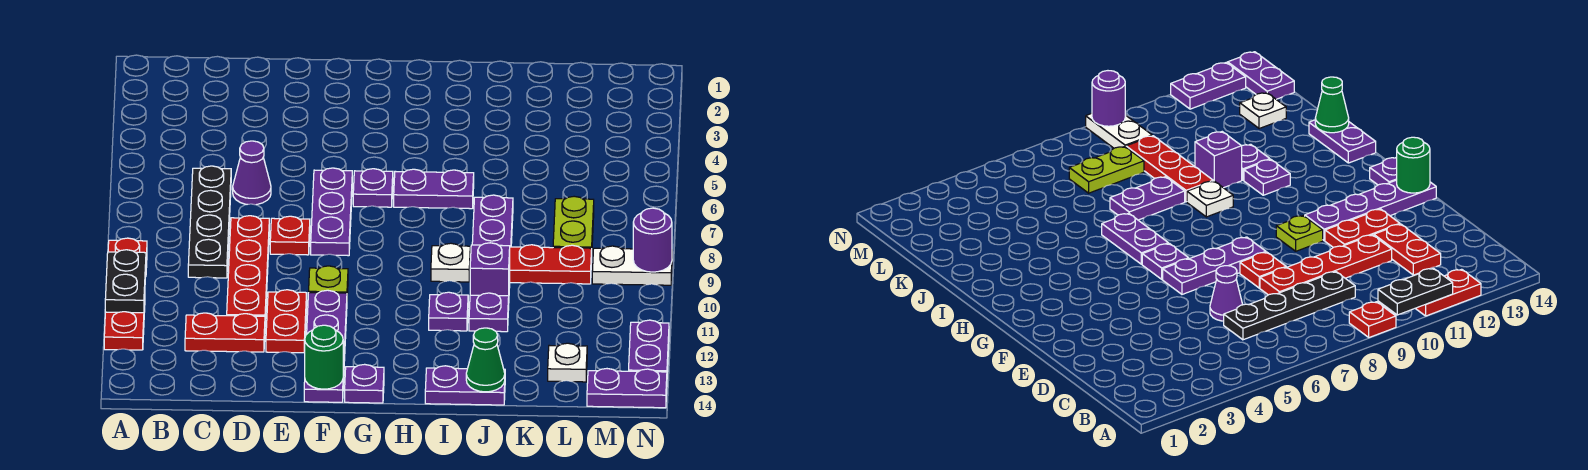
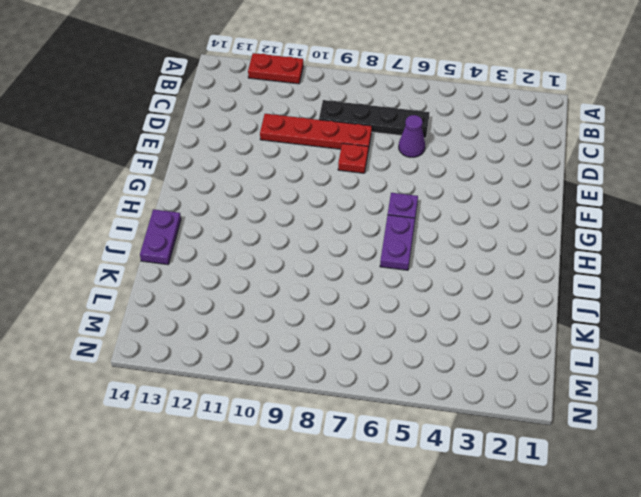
none -> red plate A9 level 1
none -> red plate C12:D12 level 1
none -> red plate E11:E12 level 1
none -> purple plate F6:F8 level 1

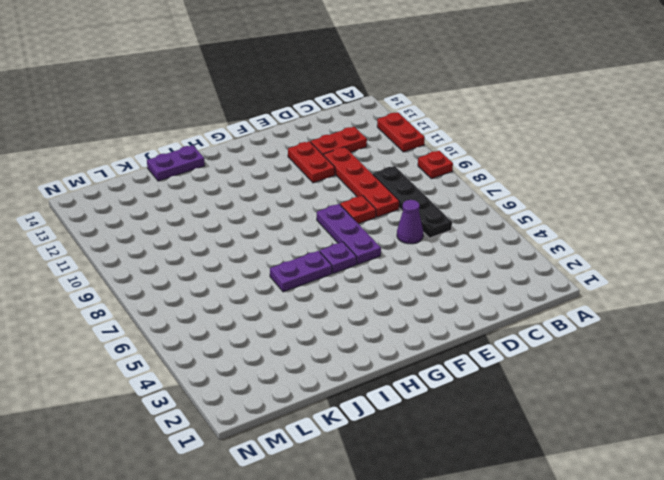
none -> lime plate F10 level 1
none -> purple plate F11:F14 level 1
none -> purple plate G14 level 1
none -> white plate I9 level 1

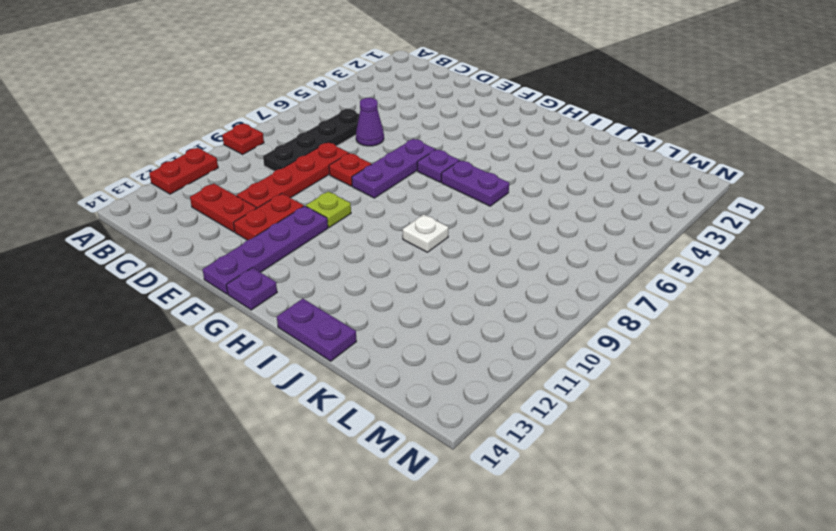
none -> purple plate I11 level 1
none -> purple plate J7:J8 level 1
none -> red plate J9:L9 level 1
none -> purple brick J10 level 1

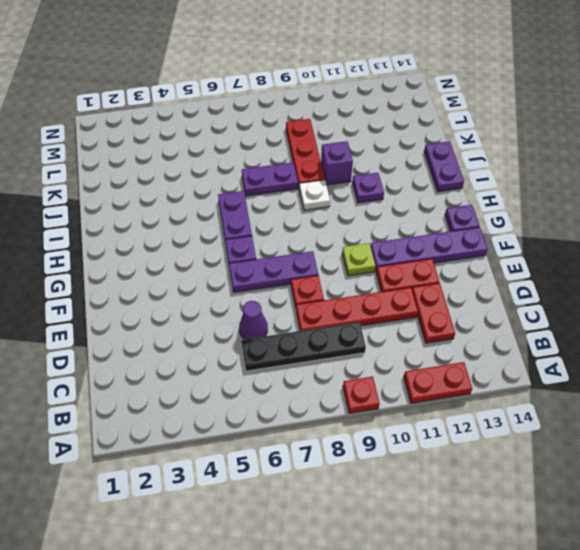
none -> purple plate J11 level 1
none -> lime plate L7:L8 level 1
none -> white plate L13 level 1
none -> white plate M9:N9 level 1

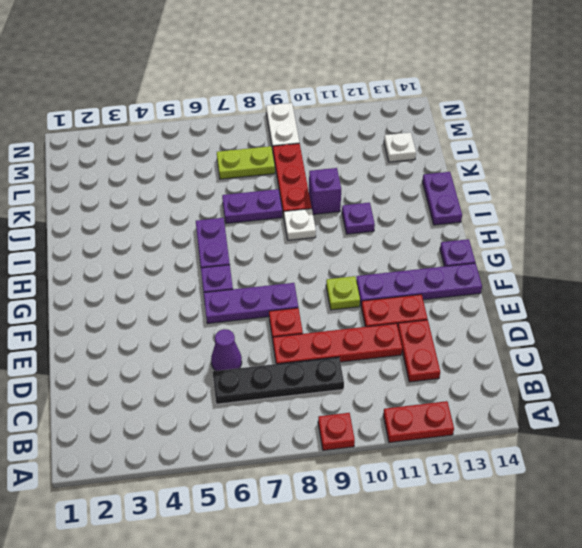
none -> purple plate J11 level 1
none -> purple plate M14:N14 level 1
none -> purple plate N12:N13 level 1
none -> black plate A10:A11 level 2

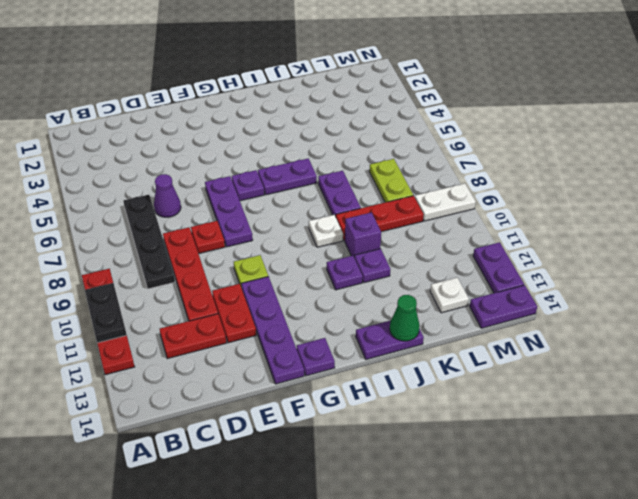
none -> green round brick F14 level 2
none -> purple round brick N9 level 2

